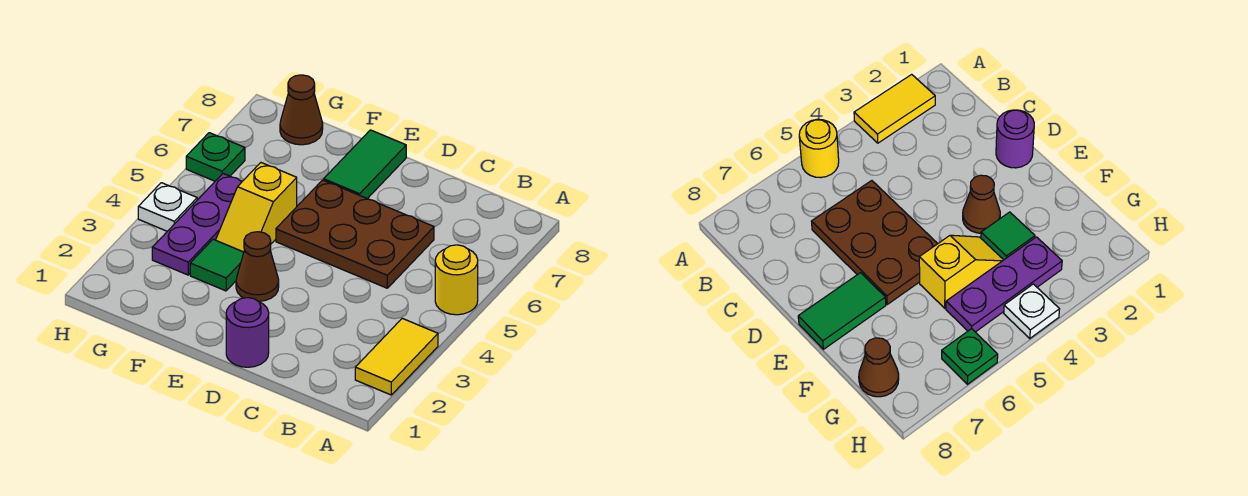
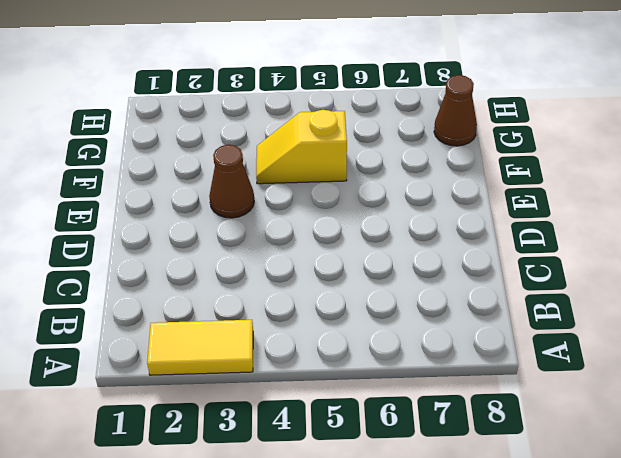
none -> yellow round brick A5 level 1
none -> brown plate C5:E6 level 1
none -> purple round brick D1 level 1

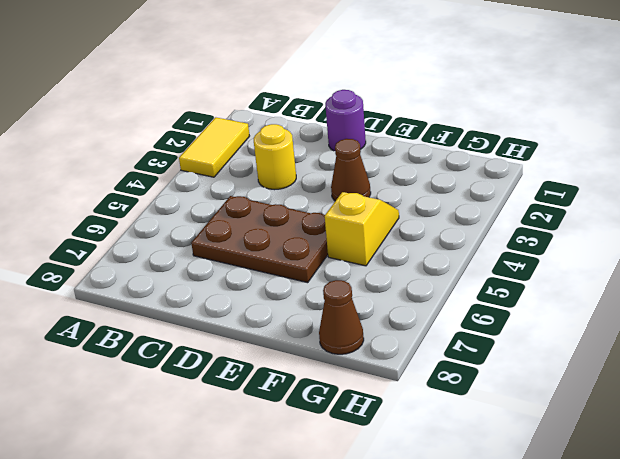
yellow round brick C3 level 1 -> yellow round brick A5 level 1
none -> green tile E7:E8 level 1
none -> green tile F3 level 1
none -> purple plate G3:G5 level 1

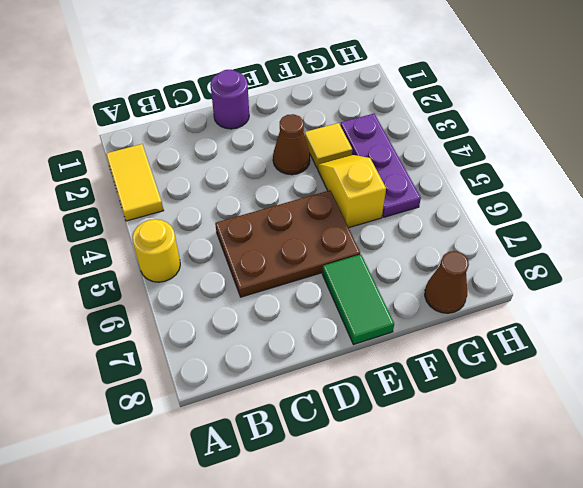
yellow tile F3 level 1 -> green tile F3 level 1
none -> white plate H4 level 1
none -> green plate H6 level 1

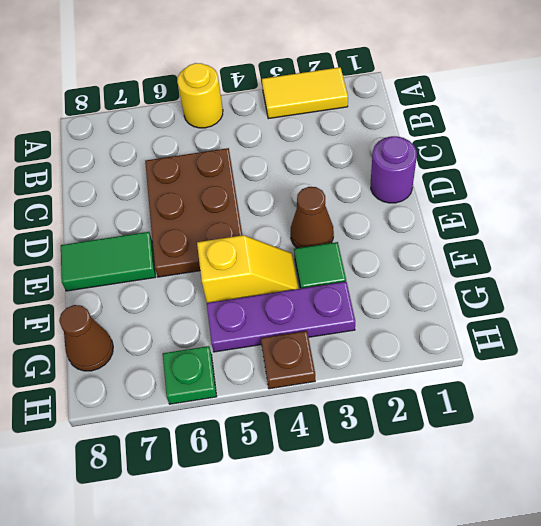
brown plate H4 level 1 -> white plate H4 level 1

